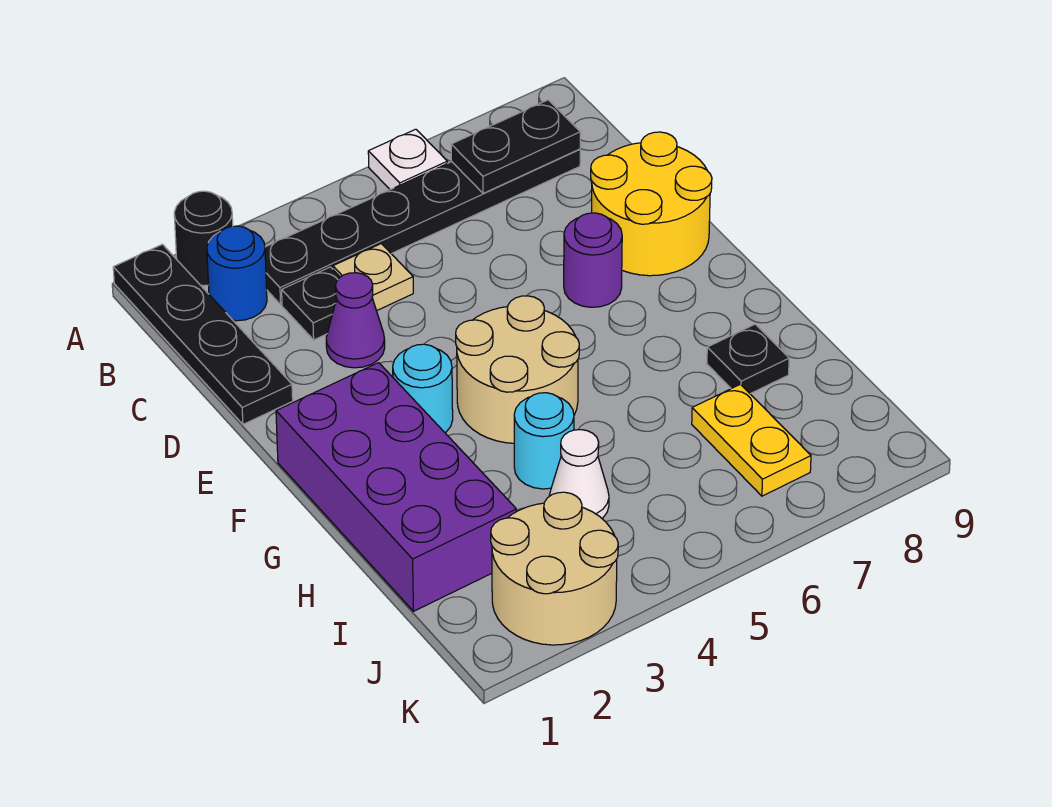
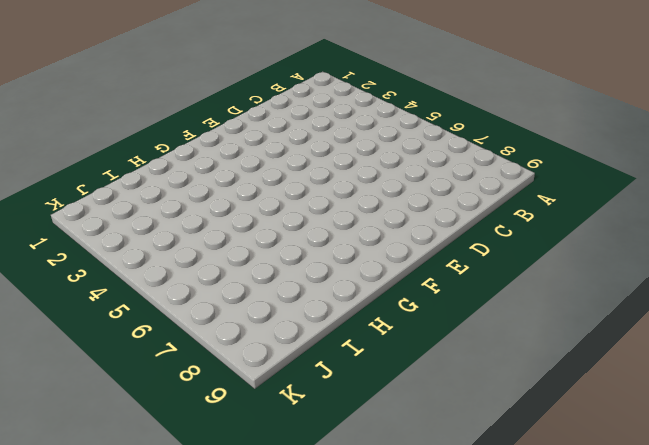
none -> black plate A1:D1 level 1
none -> black round brick A2 level 1
none -> white plate A6 level 1

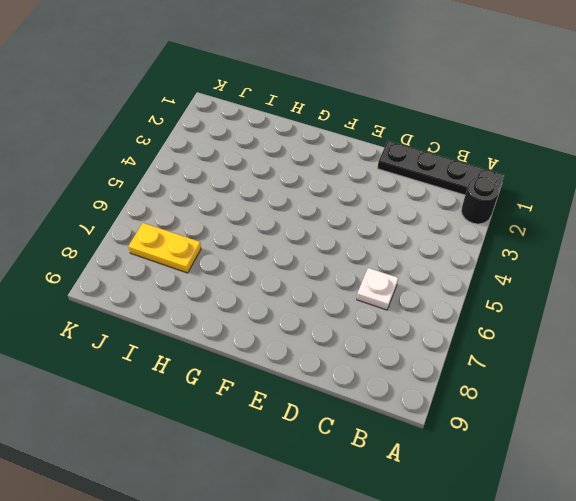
white plate C6 level 1 -> white plate A6 level 1
none -> blue round brick B2 level 1
none -> black plate B3:B8 level 1
none -> black plate C3 level 1

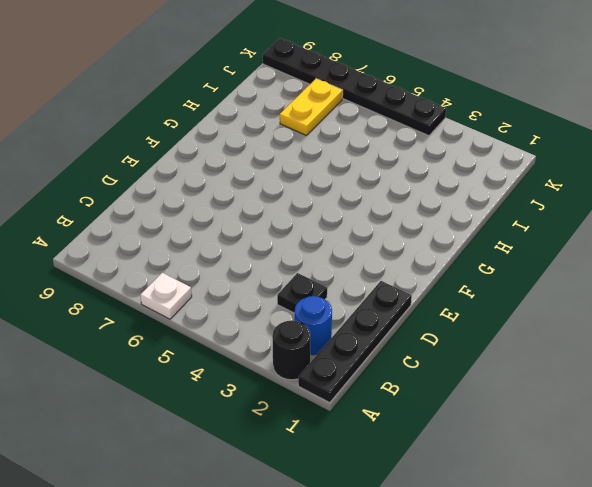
black plate K4:K9 level 1 -> black plate B3:B8 level 1
none -> tan plate C4 level 1
none -> purple cone D3 level 1
none -> yellow round brick D8:E9 level 1

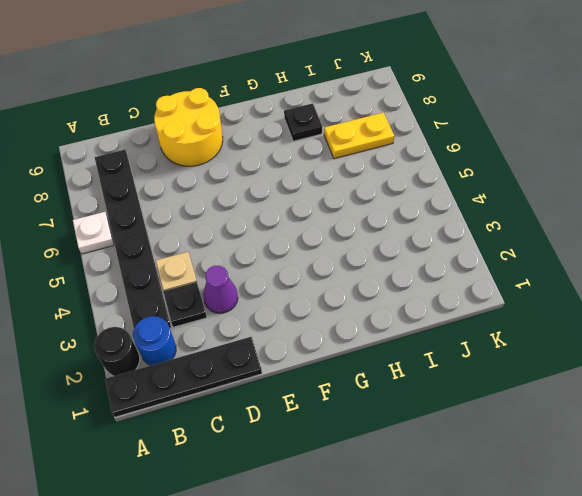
none -> purple round brick E7 level 1
none -> purple brick F1:I2 level 1
none -> cyan round brick F3 level 1

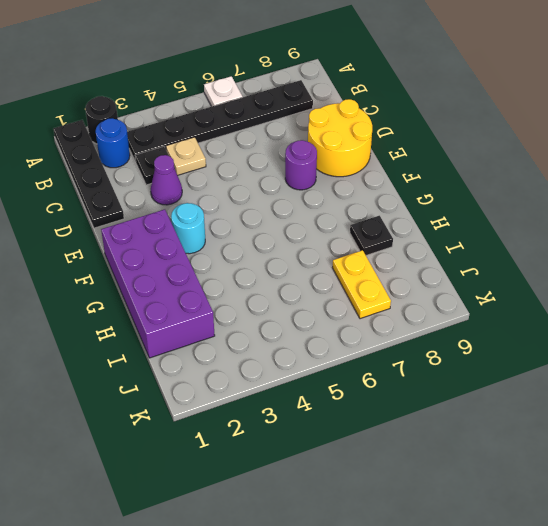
none -> tan round brick F4:G5 level 1
none -> cyan round brick H4 level 1
none -> white cone I4 level 1

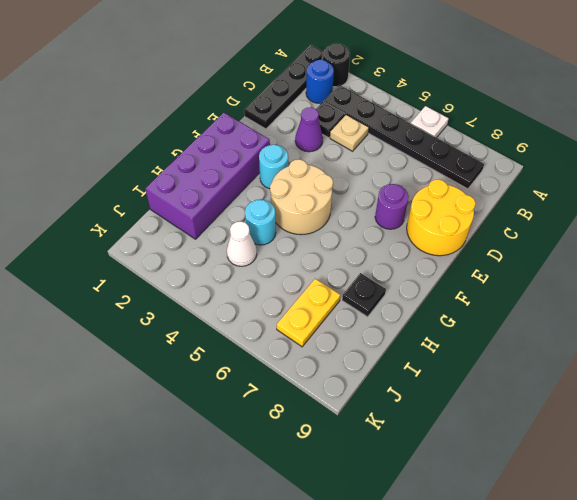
none -> tan round brick J2:K3 level 1
none -> black plate B7:B8 level 2

